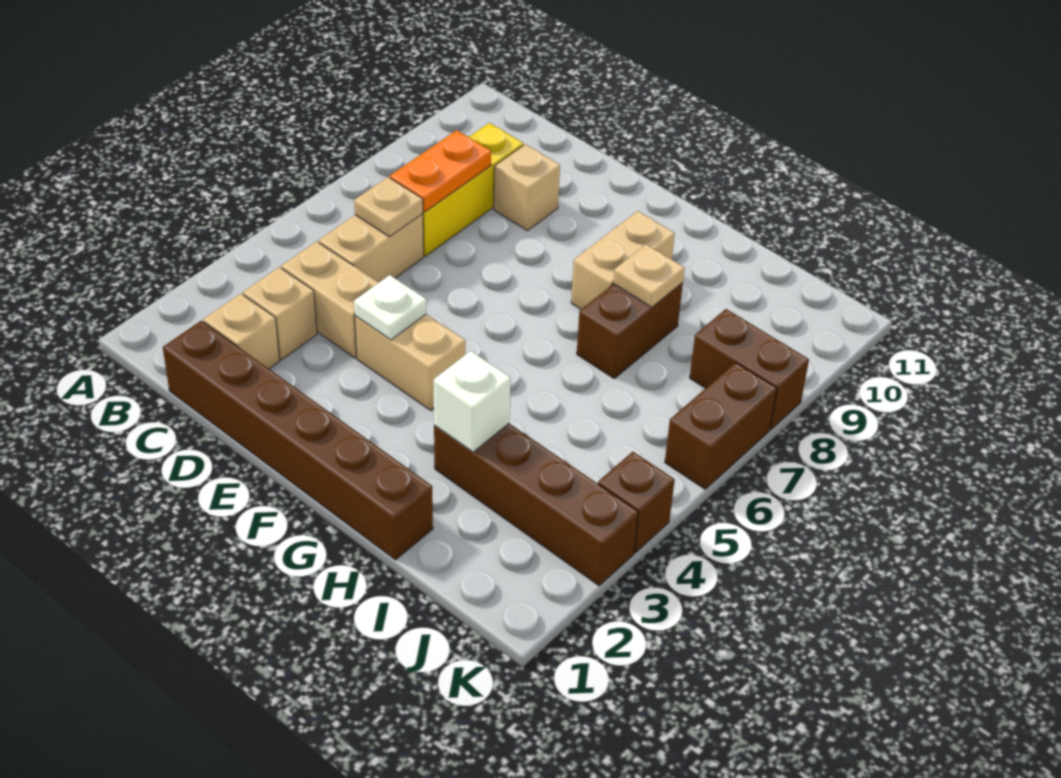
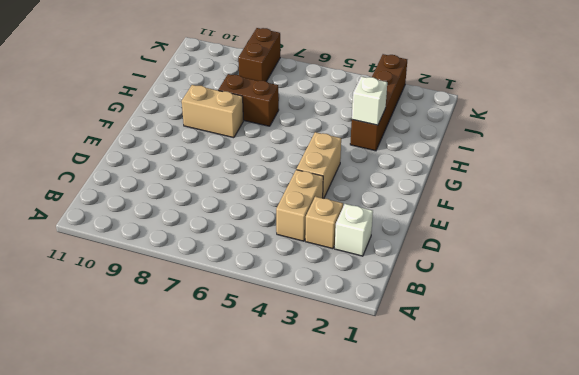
white brick C2 level 1 -> tan brick C2 level 1
none -> brown brick C1:H1 level 1
none -> tan brick C5:C6 level 1
none -> yellow brick C7:C9 level 1

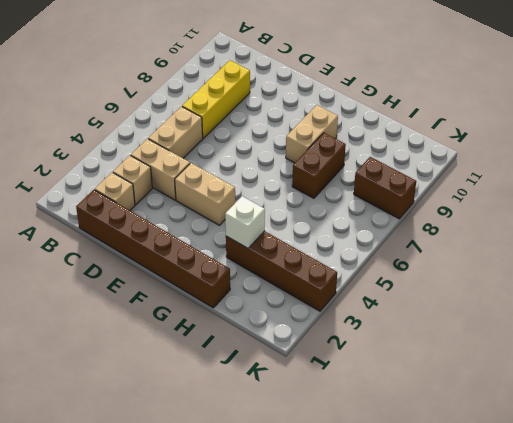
none -> tan brick D9 level 1
none -> brown brick K4 level 1
none -> brown brick K6:K7 level 1

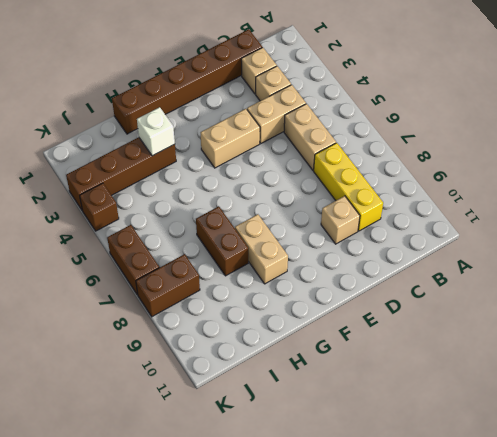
none -> tan plate C6 level 2
none -> orange plate C7:C8 level 2
none -> white plate E4 level 2

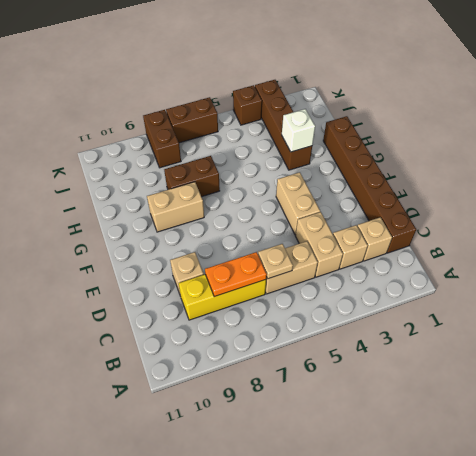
none -> white plate E4 level 2
none -> tan plate H8 level 2

